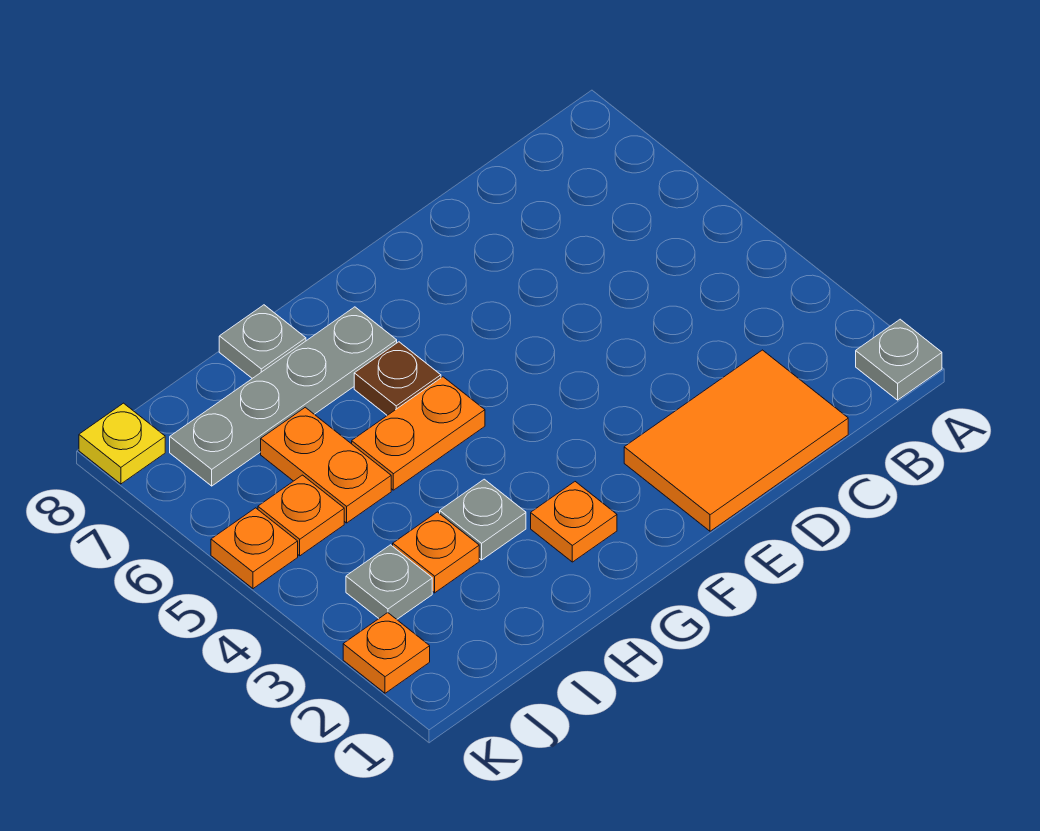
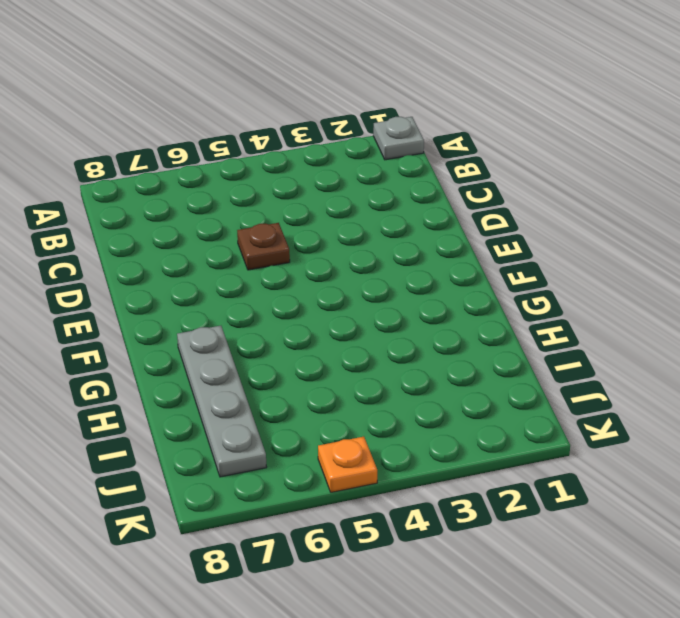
brown plate D5 level 1 -> brown plate G6 level 1
none -> orange tile C1:E2 level 1
none -> orange plate G2 level 1
none -> orange plate G5:H5 level 1

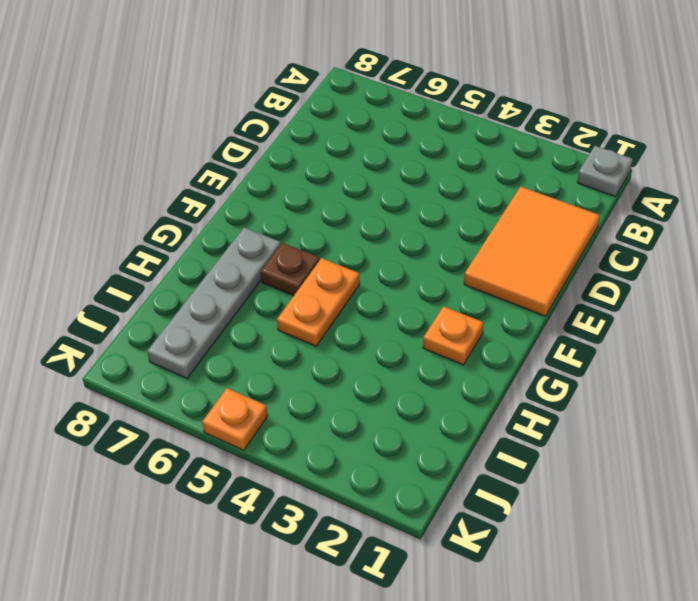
none -> grey plate H3 level 1
none -> grey plate H8 level 1
none -> orange plate I3 level 1

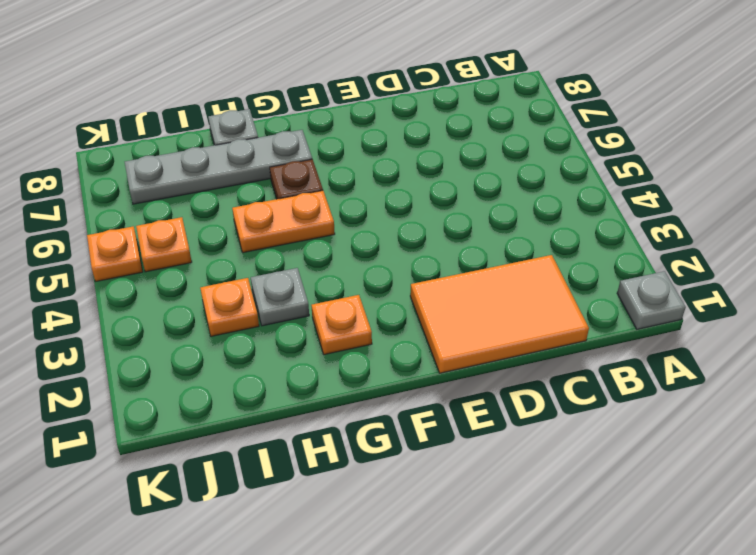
none -> orange plate I5:I6 level 1
none -> grey plate J3 level 1
none -> orange plate K2 level 1

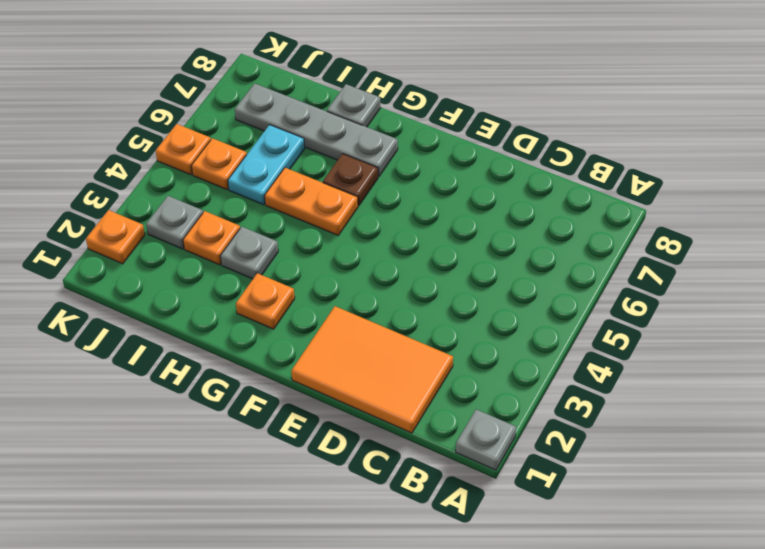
cyan plate I5:I6 level 1 -> orange plate I5:I6 level 1
none -> yellow plate K8 level 1

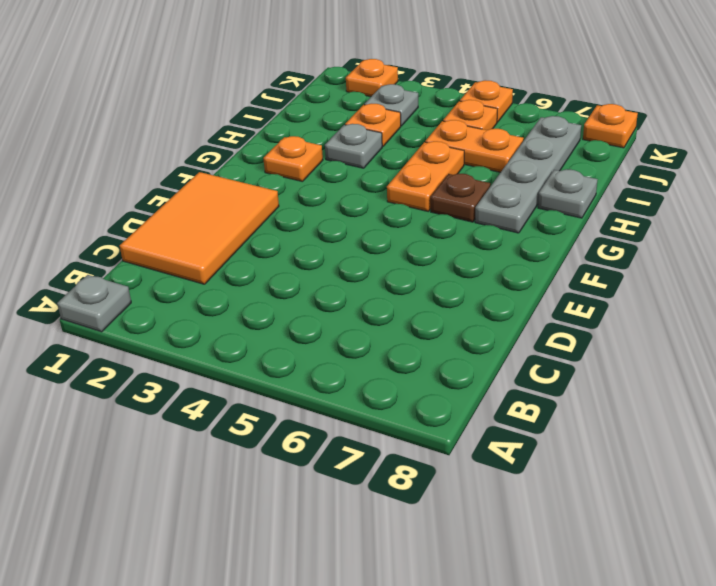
orange plate K8 level 1 -> yellow plate K8 level 1

